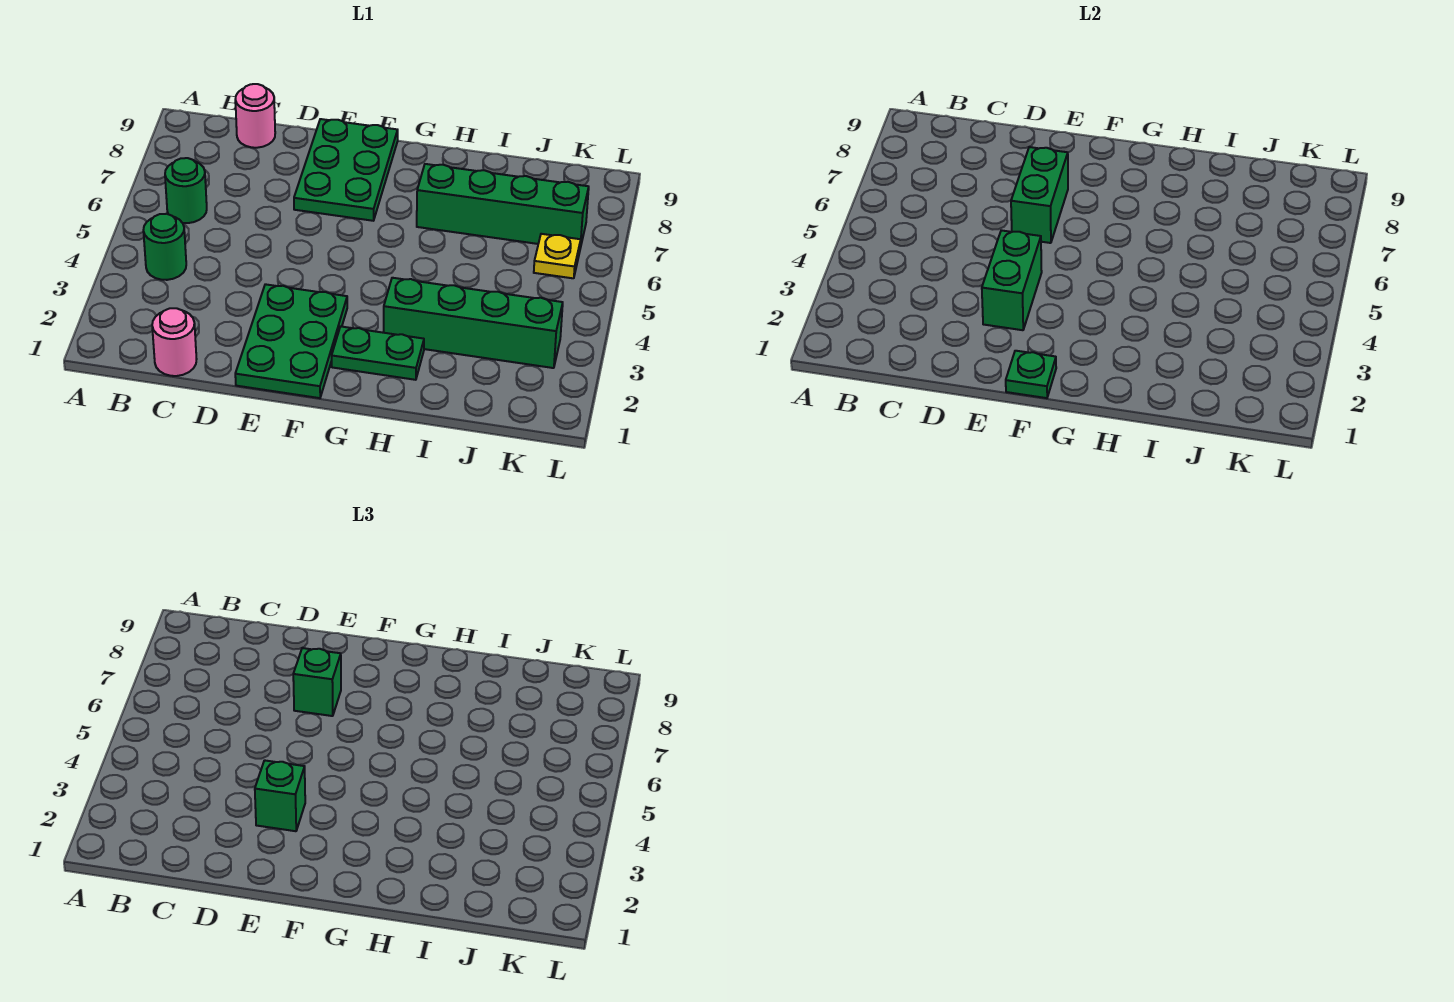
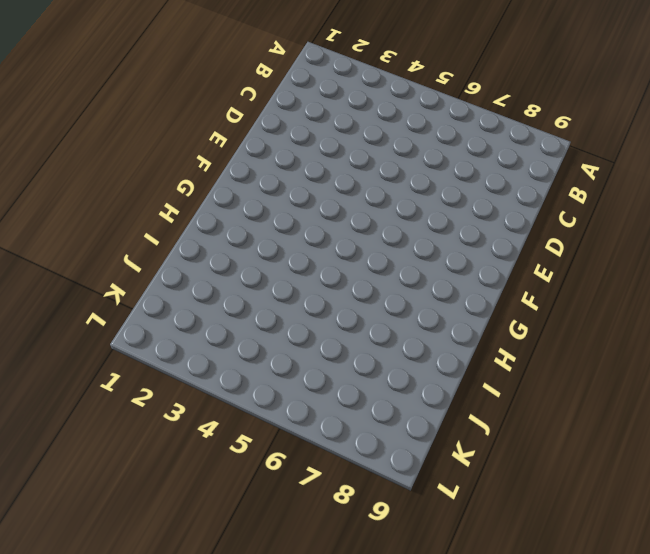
none -> green round brick B4 level 1
none -> green round brick B6 level 1
none -> pink round brick C1 level 1

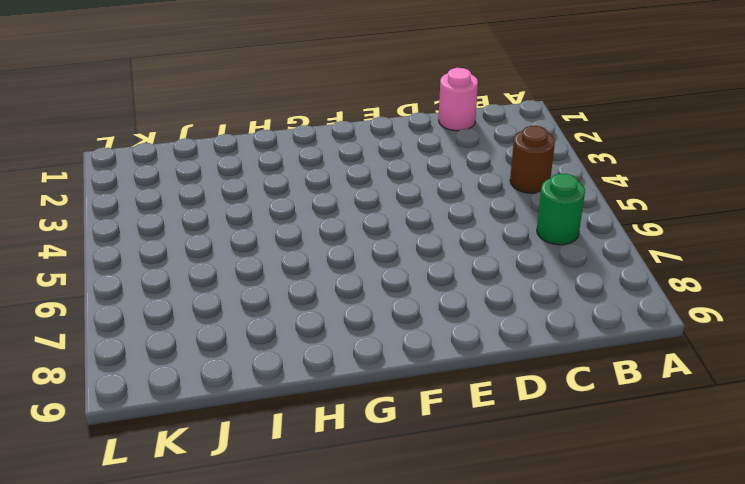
brown round brick B4 level 1 -> green round brick B4 level 1
none -> pink round brick C9 level 1
none -> green plate E1:F3 level 1
none -> green plate E7:F9 level 1

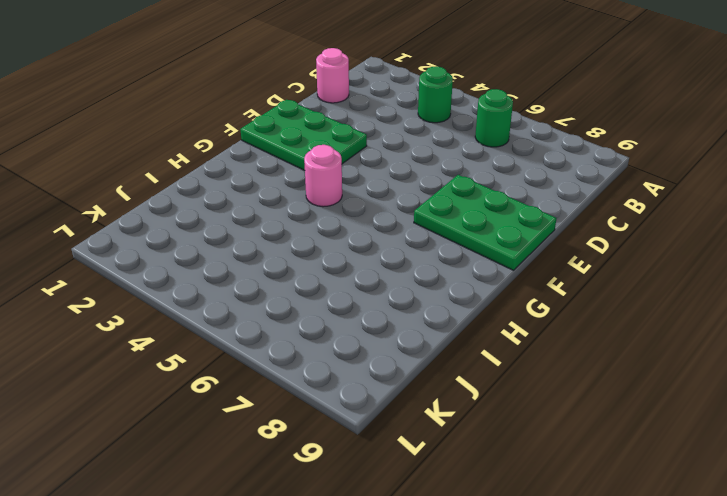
pink round brick G4 level 1 -> pink round brick C9 level 1
none -> green plate G2:H2 level 1
none -> green brick H3:K3 level 1
none -> green brick H7:K7 level 1

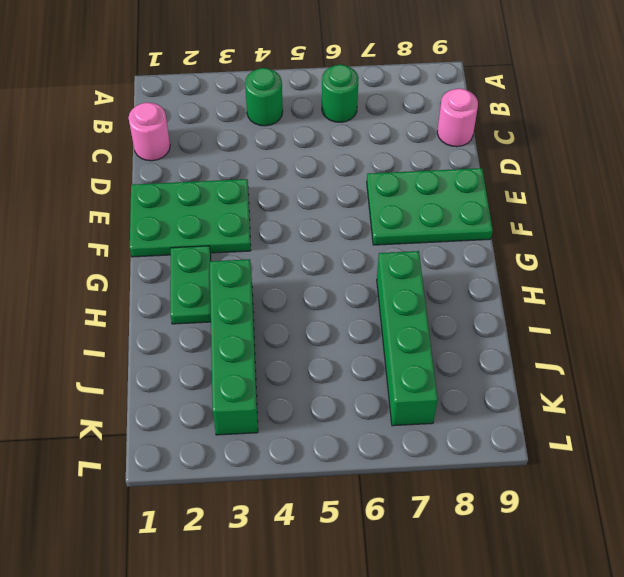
none -> yellow plate K6 level 1
none -> green brick E3:E4 level 2
none -> green brick E6:E7 level 2

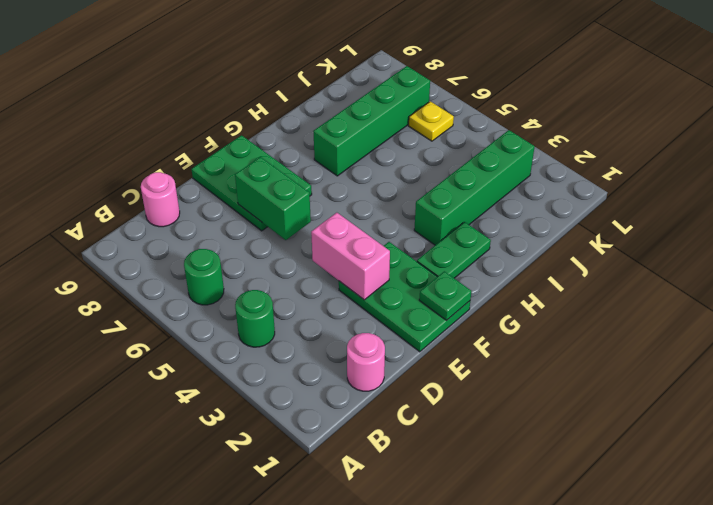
pink brick E3:E4 level 2 -> green brick E3:E4 level 2
none -> green brick E3 level 3
none -> green brick E7 level 3

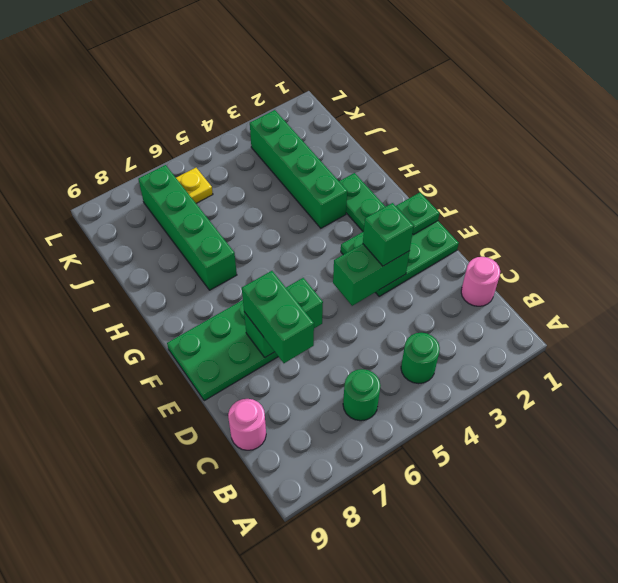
green brick D7:E7 level 3 -> green brick E7 level 3

